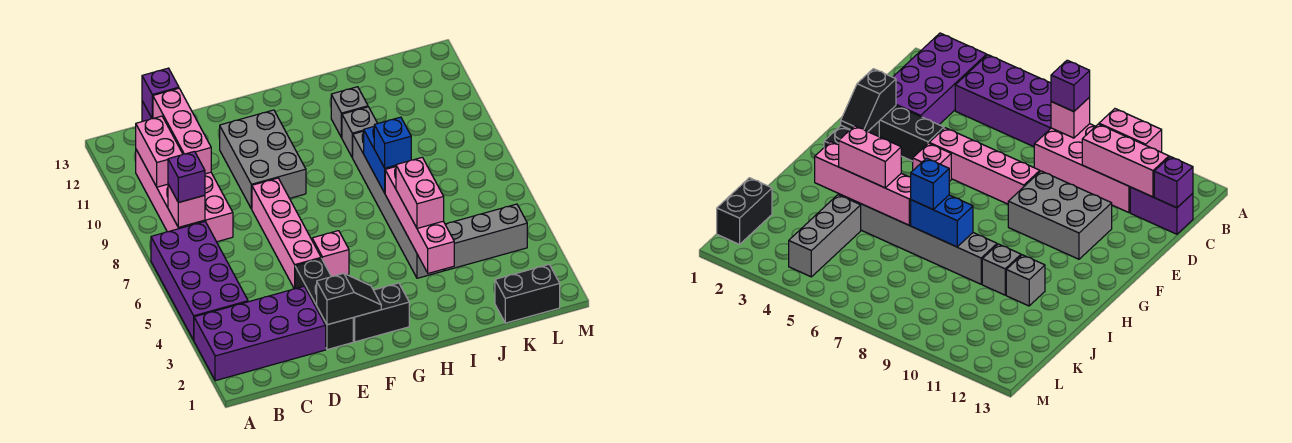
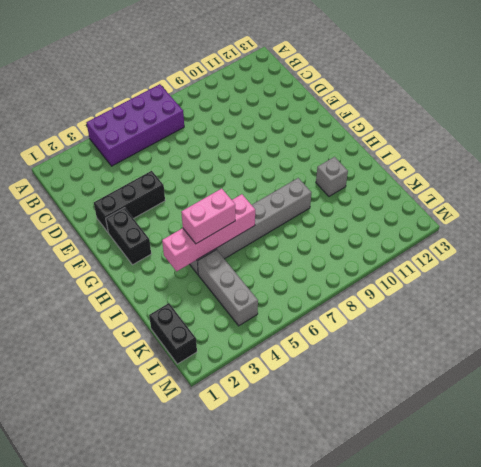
none -> purple brick A2:D3 level 1
none -> pink brick B8:C11 level 1
none -> purple brick C12:C13 level 1

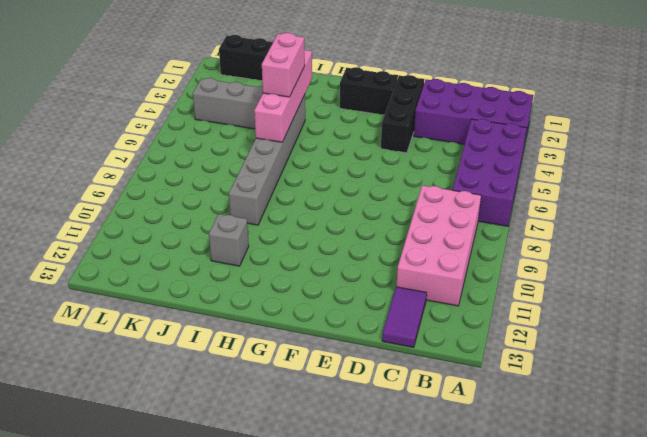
purple tile C12:C13 level 1 -> purple brick C12:C13 level 1
none -> pink brick E5:E8 level 1
none -> grey brick E9:F11 level 1
none -> pink brick F5 level 1

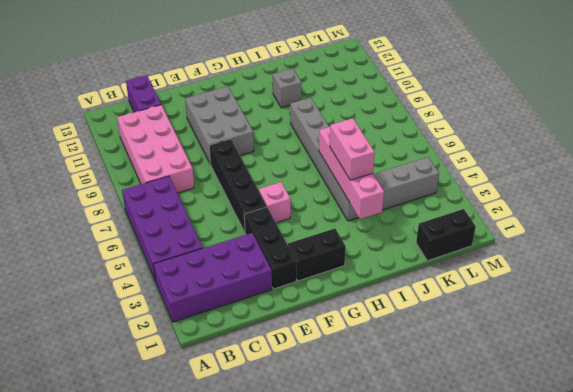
black brick E5:E8 level 1 -> pink brick E5:E8 level 1
none -> grey brick I10 level 1
none -> pink brick B8 level 2
none -> pink brick B10:B11 level 2

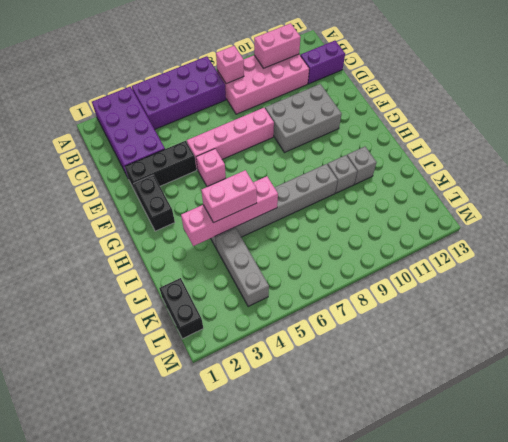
none -> pink brick C10:C12 level 2
none -> purple brick C13 level 2
none -> black slope E2:F2 level 2 top E

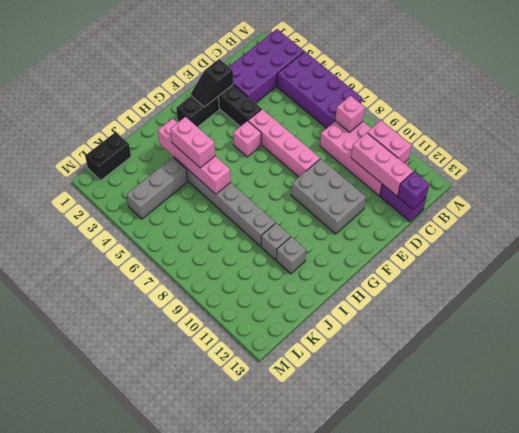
none -> blue brick I7:I8 level 2
none -> purple brick B8 level 3
none -> blue brick I7 level 3

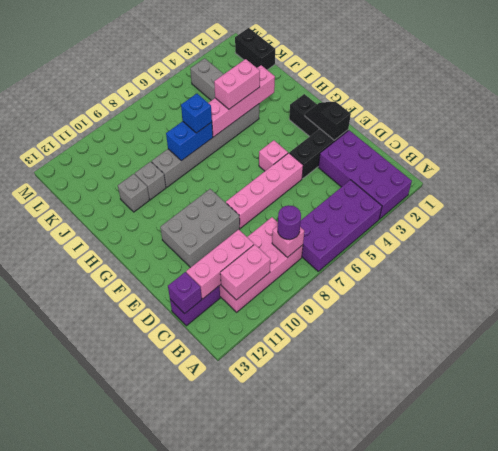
purple round brick B8 level 3 -> purple brick B8 level 3

